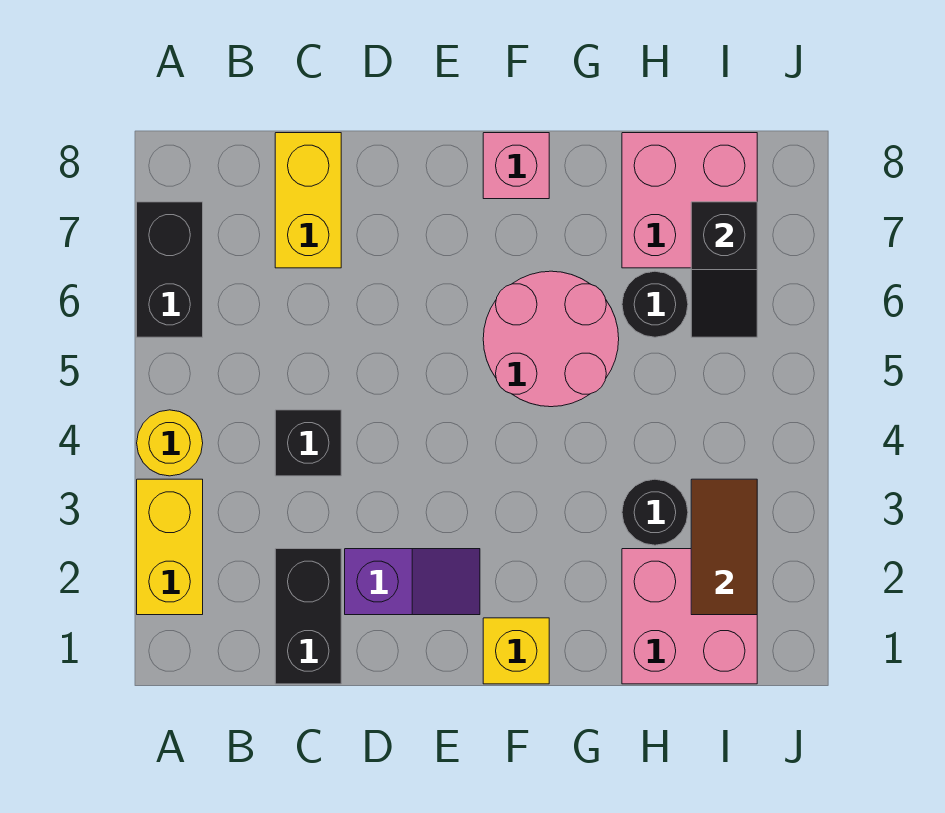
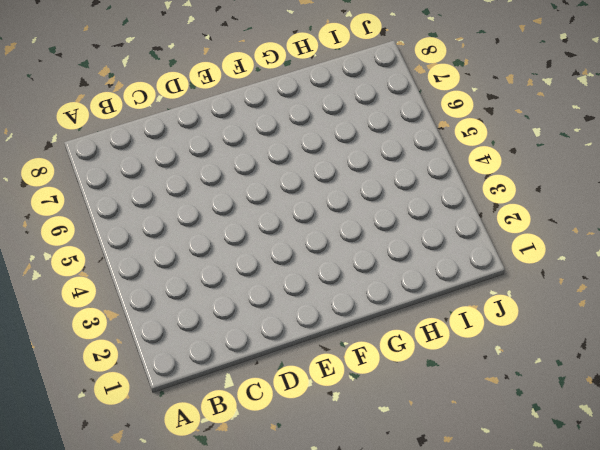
none -> yellow brick A2:A3 level 1
none -> yellow round brick A4 level 1
none -> black brick A6:A7 level 1

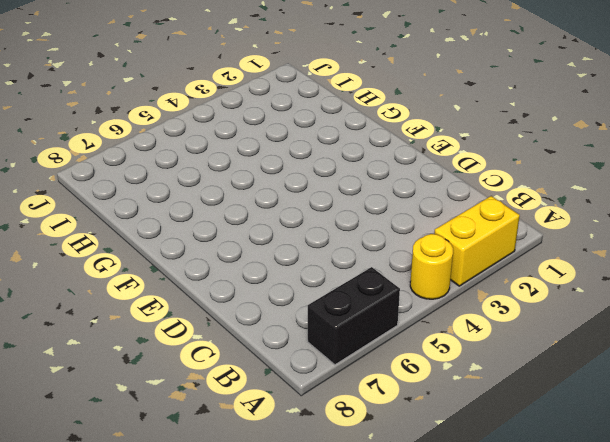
none -> black brick C1:C2 level 1
none -> black brick C4 level 1
none -> yellow brick C7:C8 level 1

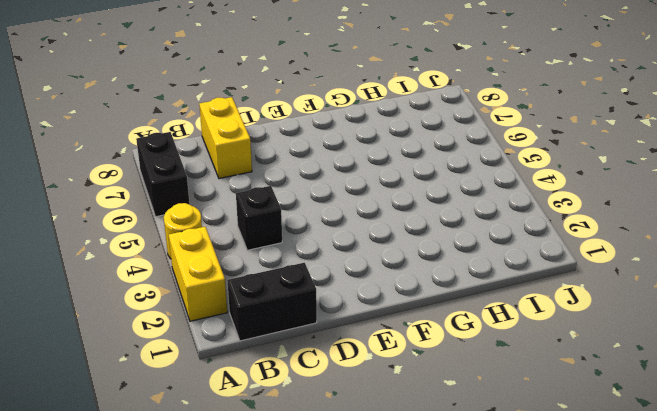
black brick B1:C1 level 1 -> black brick C1:C2 level 1
none -> purple slope D2:E2 level 1 top D
none -> yellow brick F1 level 1
none -> pink round brick F5:G6 level 1

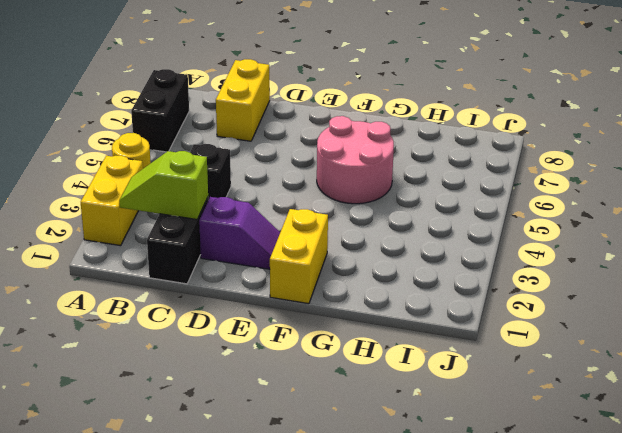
lime slope B2:C2 level 2 top C -> none
yellow brick F1:F2 level 1 -> yellow brick F1 level 1
none -> pink brick F8 level 1
none -> pink brick H1:I2 level 1
none -> black round brick H3 level 1

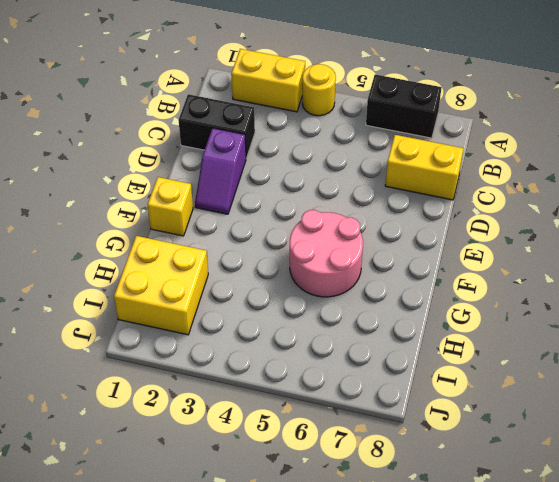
yellow brick H1:I2 level 1 -> pink brick H1:I2 level 1
none -> black brick C4 level 1
none -> pink brick F8 level 1
none -> black round brick H3 level 1

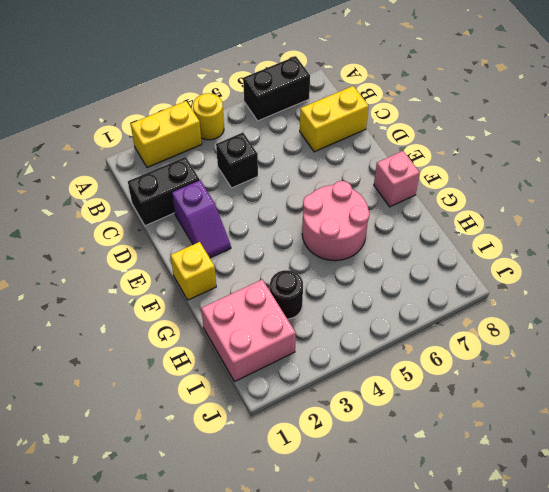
none -> black round brick H6 level 1
none -> pink brick H7:I8 level 1
none -> brown tile I2:I3 level 2

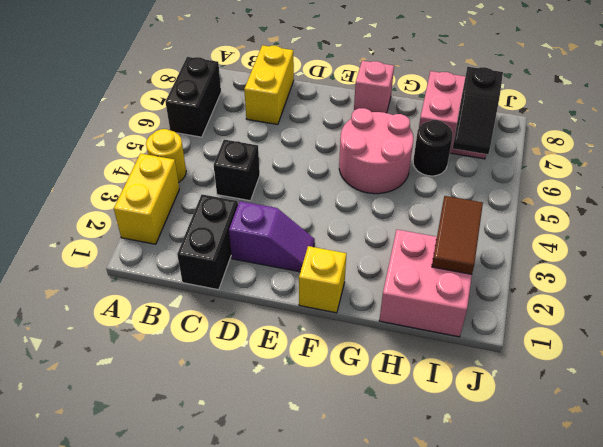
none -> black round brick H3 level 1

